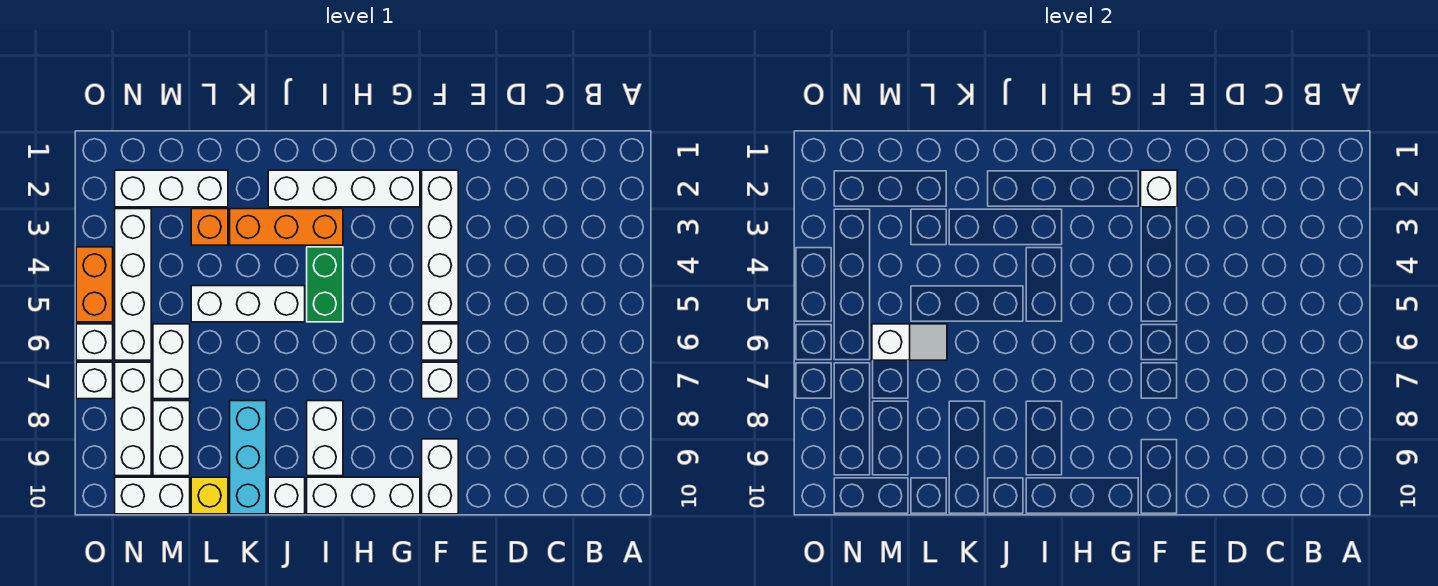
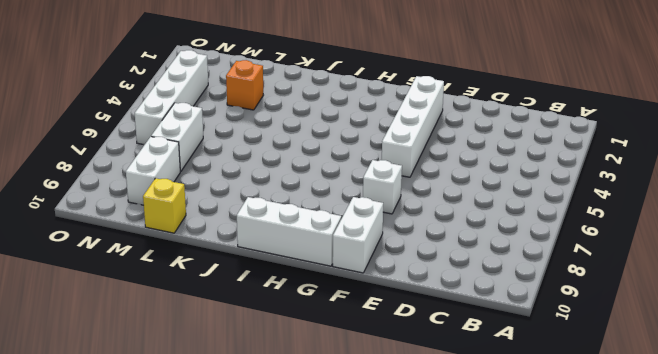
none -> white brick F6 level 1
none -> white brick G2:J2 level 1
none -> orange brick I3:K3 level 1

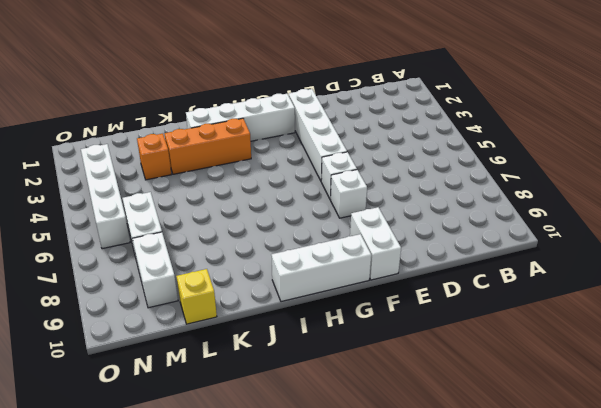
none -> green brick I4:I5 level 1
none -> white brick I8:I9 level 1
none -> white brick J5:L5 level 1

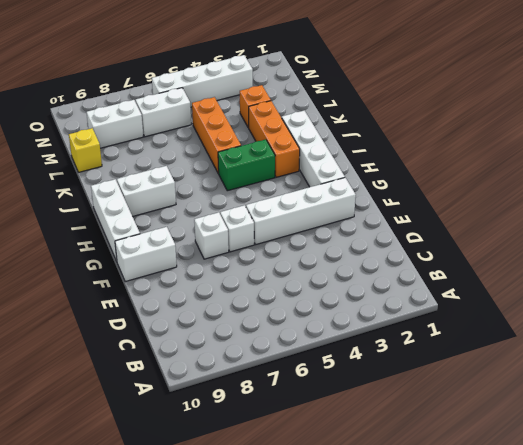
orange brick J5:L5 level 1 -> white brick J5:L5 level 1
none -> white brick J10 level 1
none -> cyan brick K8:K10 level 1
none -> white brick L2:N2 level 1

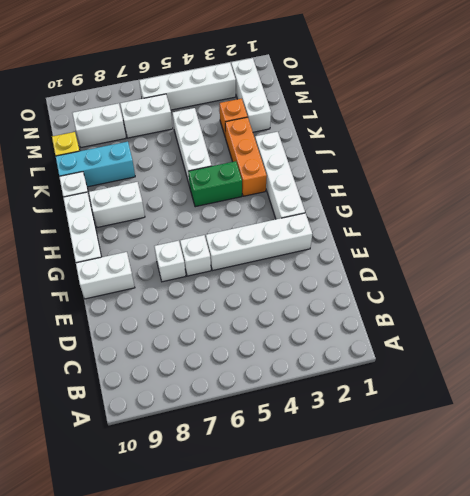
none -> white brick M10:N10 level 1
none -> white brick N7:N9 level 1
none -> orange brick O4:O5 level 1

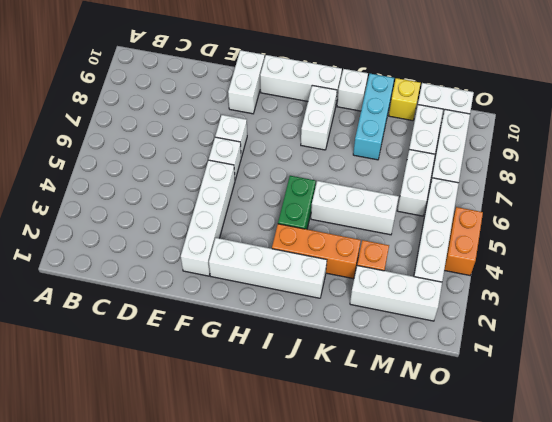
none -> white brick O6 level 1
none -> white brick O7 level 1
none -> white brick F2 level 2

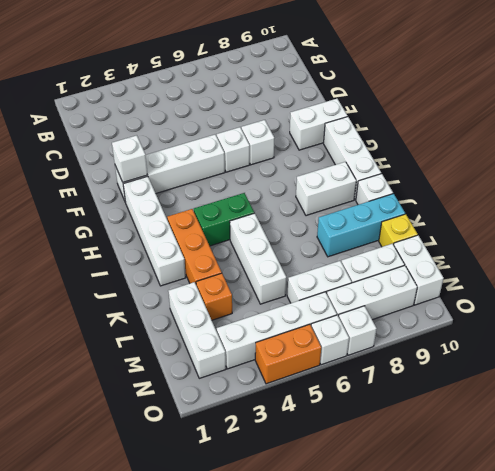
none -> white slope L6:M6 level 2 top M

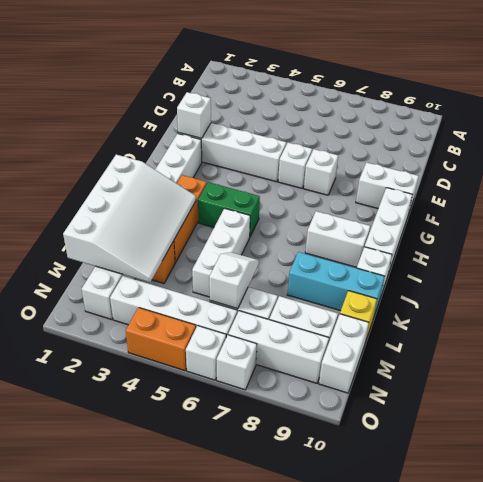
white slope J1:M3 level 2 top 1 -> none

